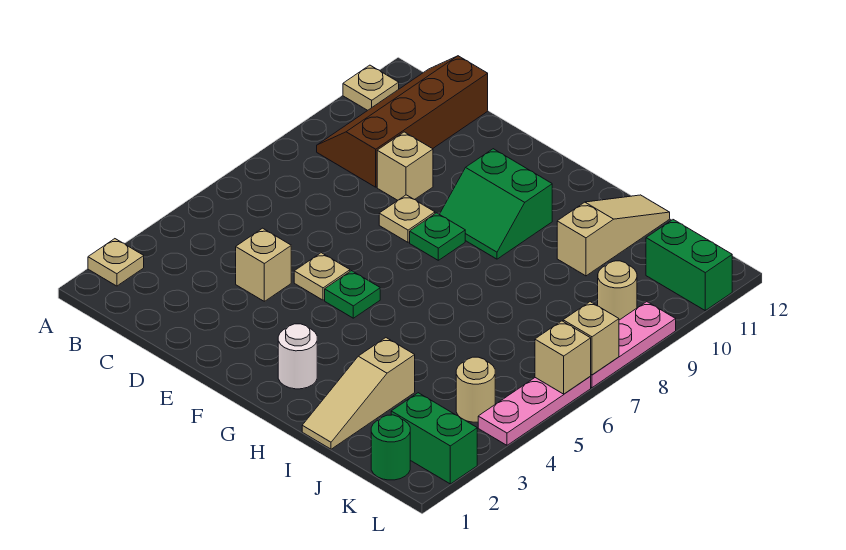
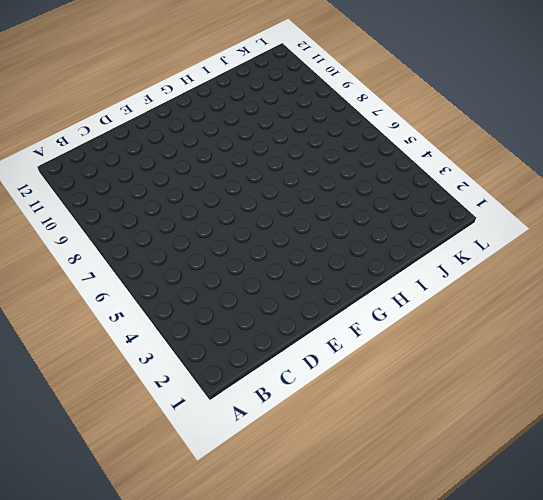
none -> tan plate A2 level 1
none -> tan plate A11 level 1
none -> brown slope B9:C12 level 1 top C

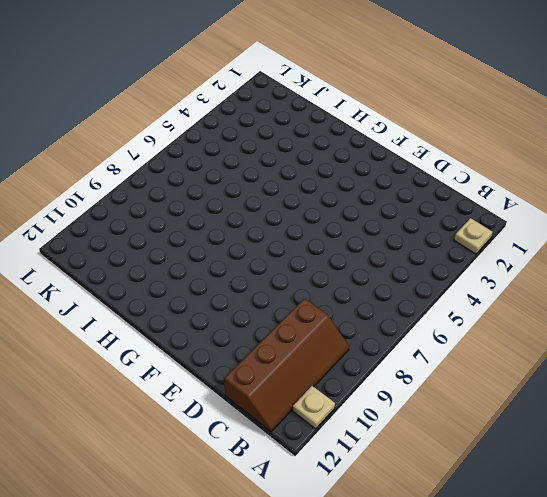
none -> tan brick D4 level 1
none -> tan brick D9 level 1
none -> tan plate E5 level 1

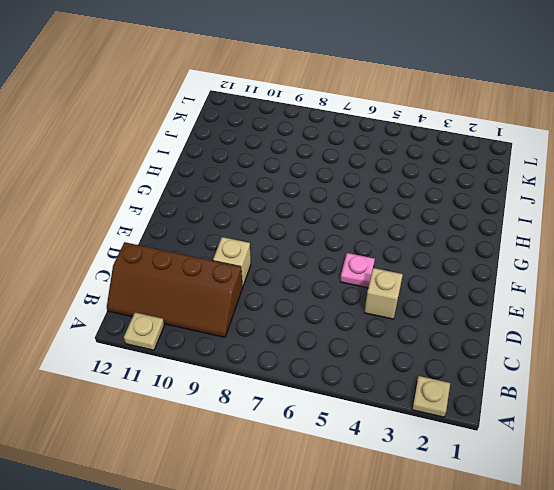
pink plate E5 level 1 -> tan plate E5 level 1
none -> tan plate E8 level 1
none -> green plate F5 level 1
none -> green plate F8 level 1

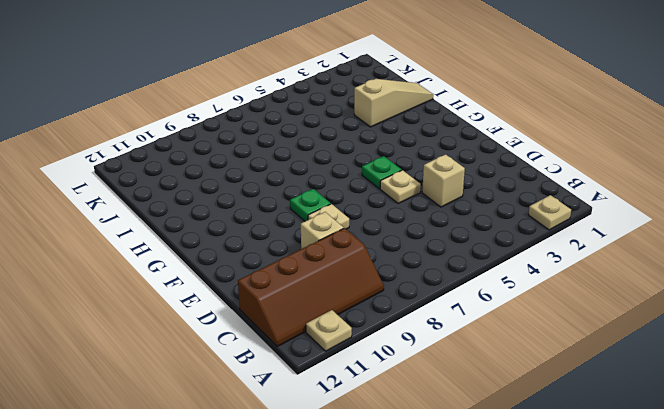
none -> green slope F9:G10 level 1 top 10
none -> white round brick G2 level 1
none -> tan slope I10:I12 level 1 top 10

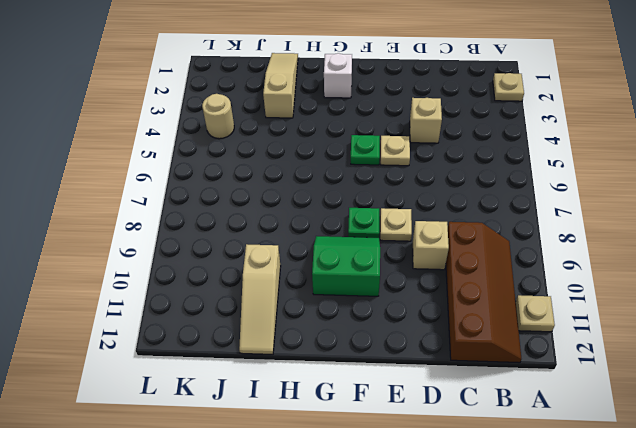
white brick G2 level 1 -> white round brick G2 level 1
none -> green round brick K1 level 1
none -> green brick K2:L2 level 1
none -> tan round brick K9 level 1

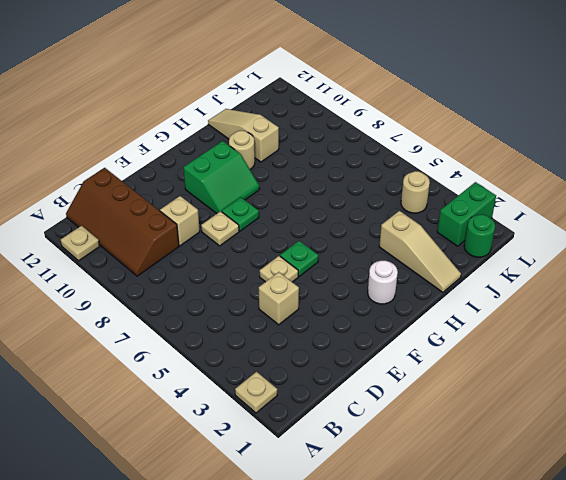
tan round brick H10 level 1 -> tan round brick K9 level 1
none -> green brick K11:L11 level 1
none -> pink plate L4:L6 level 1
none -> pink plate L7:L9 level 1

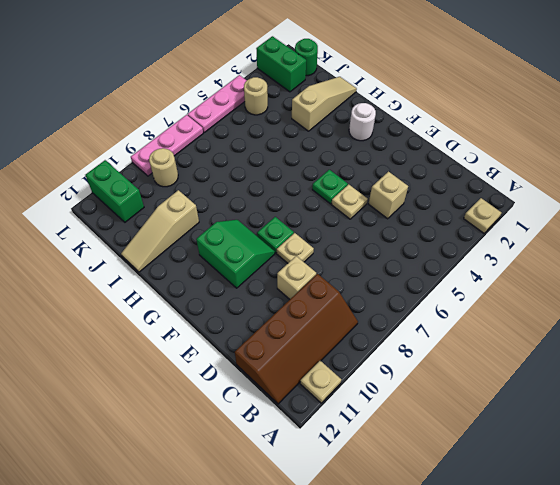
none -> tan brick L6 level 2
none -> tan brick L7 level 2

